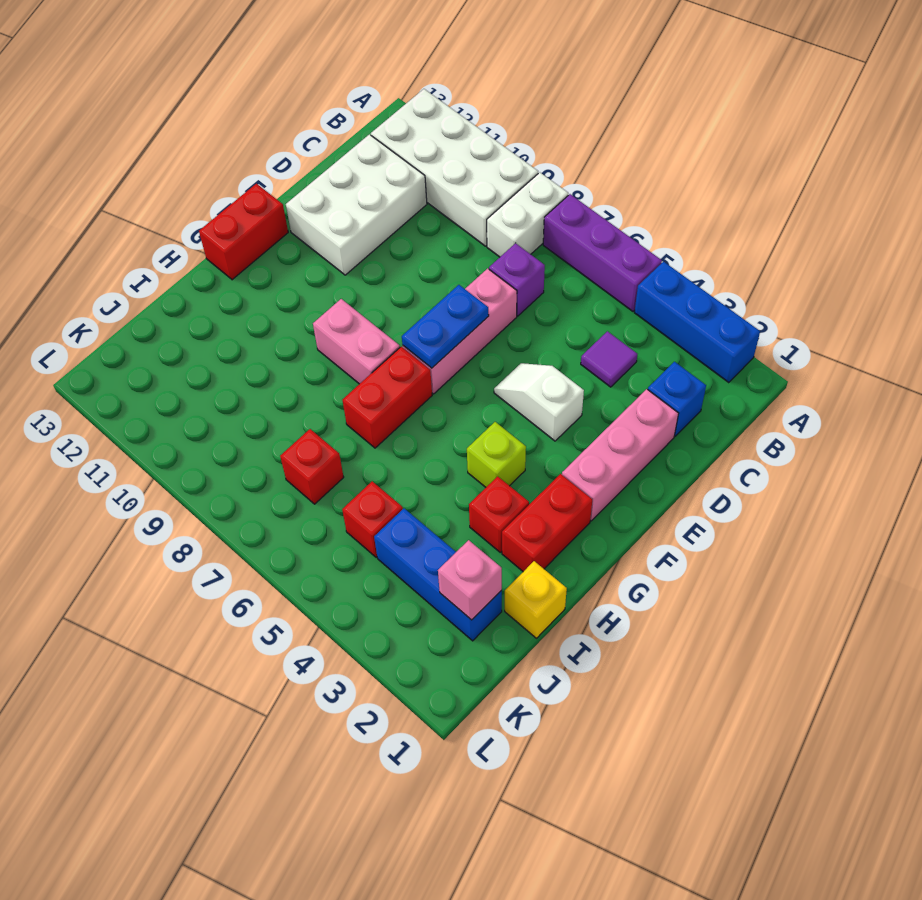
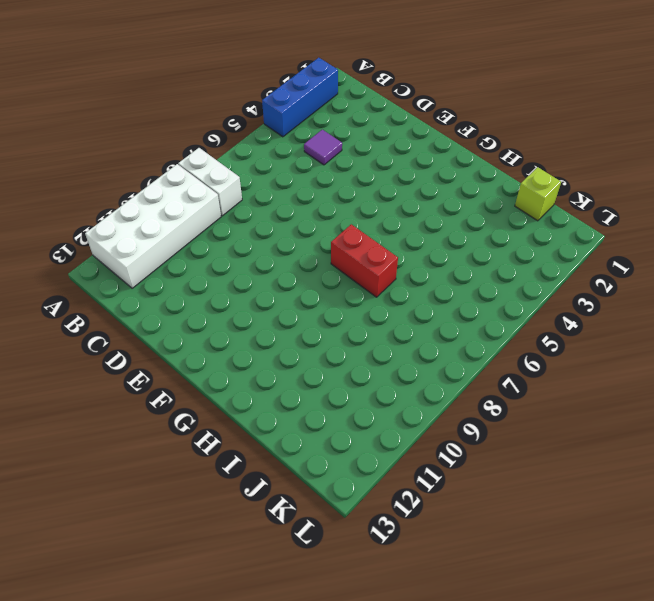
lime brick J1 level 1 -> lime brick G4 level 1
none -> purple brick A5:A7 level 1
none -> blue brick C2 level 1
none -> purple brick C7 level 1

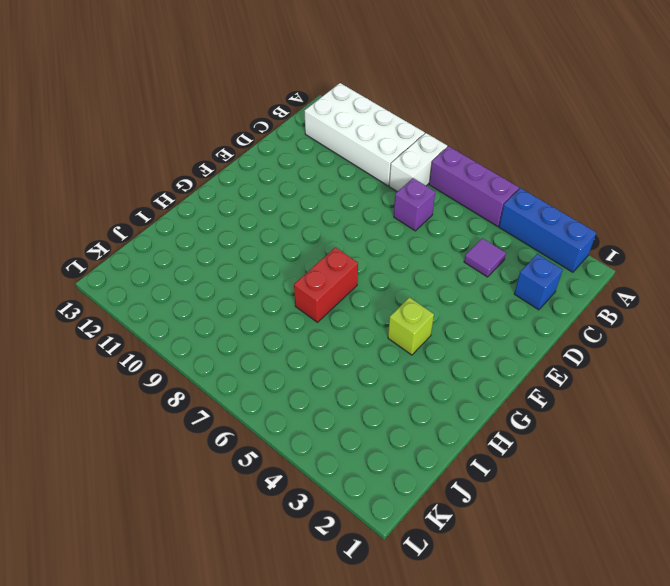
none -> white brick C11:E12 level 1
none -> pink brick D2:F2 level 1
none -> pink brick D7:F7 level 1

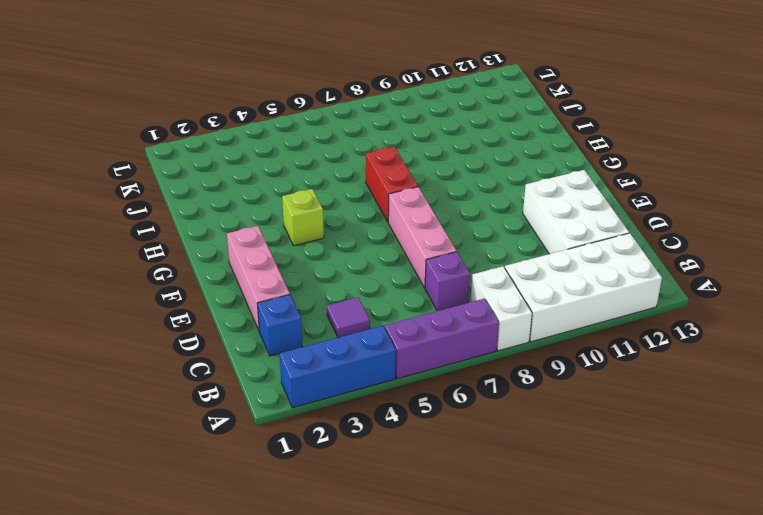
none -> white slope E4:E5 level 1 top 4
none -> red brick F13:G13 level 1
none -> red brick G2:H2 level 1

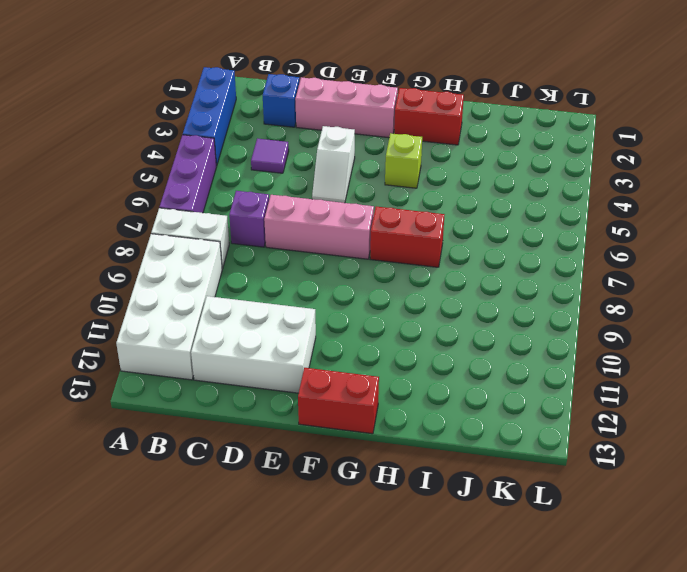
none -> pink brick G8:G9 level 1
none -> red brick H3 level 1
none -> yellow brick I1 level 1

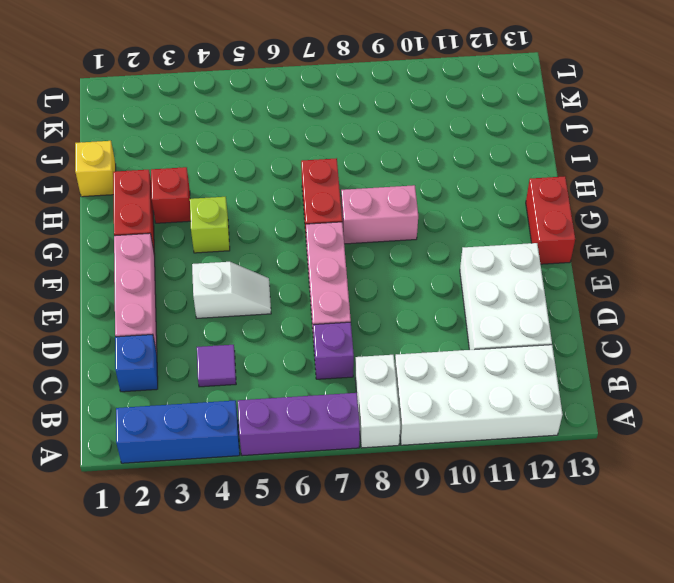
none -> blue brick J2:J4 level 1
none -> red brick J5 level 1
none -> red brick J7 level 1

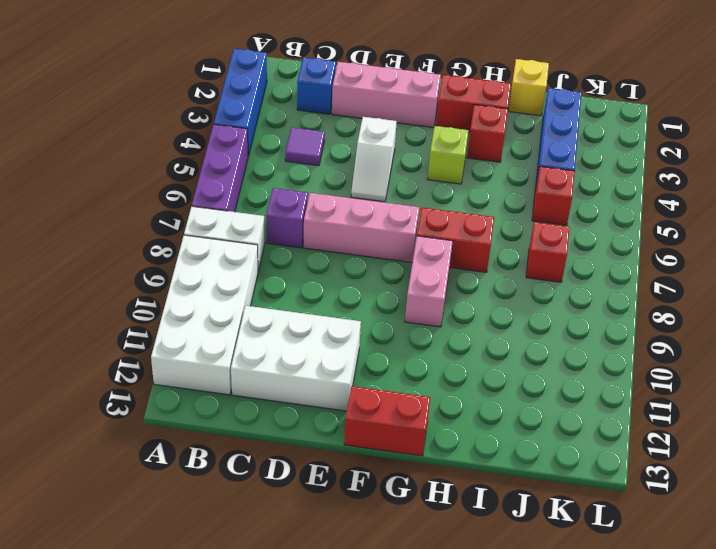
none -> blue plate E7:F7 level 2
none -> pink brick J2 level 2

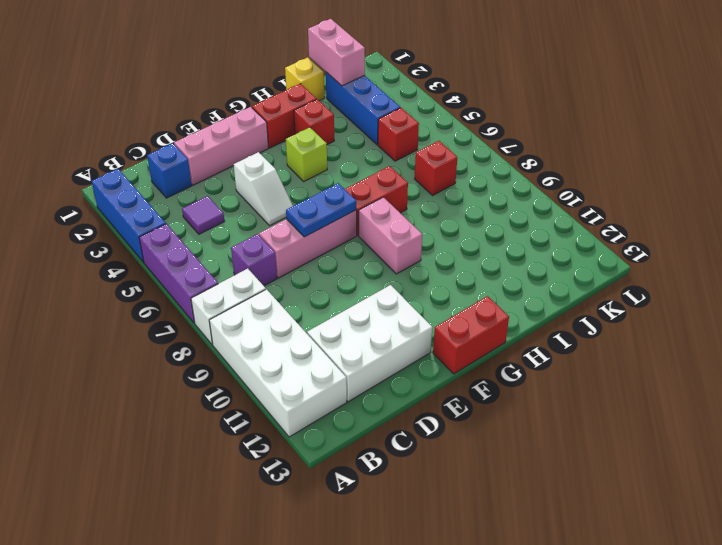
pink brick J1:J2 level 2 -> pink brick J2 level 2

